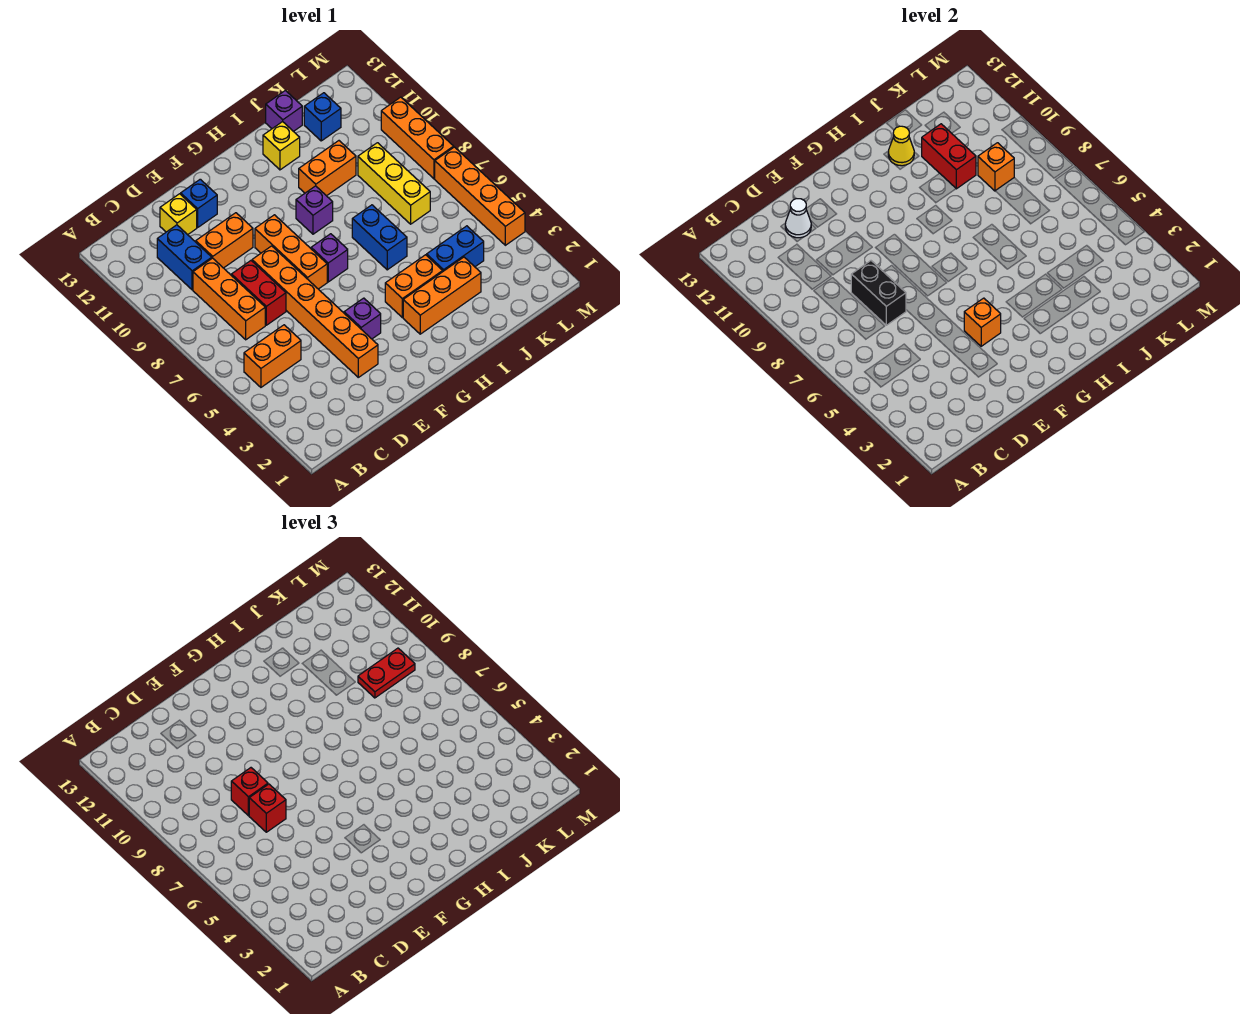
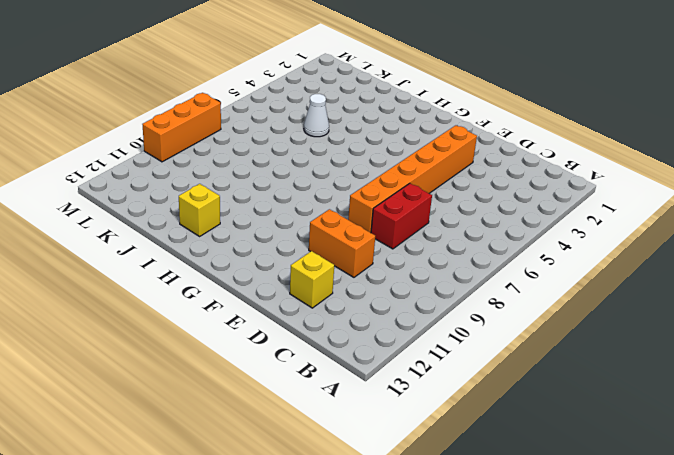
white cone J5 level 1 -> white cone D12 level 2
none -> orange brick B5:C5 level 1
none -> orange brick C7:C9 level 1
none -> blue brick C10:C11 level 1
none -> blue brick E12 level 1

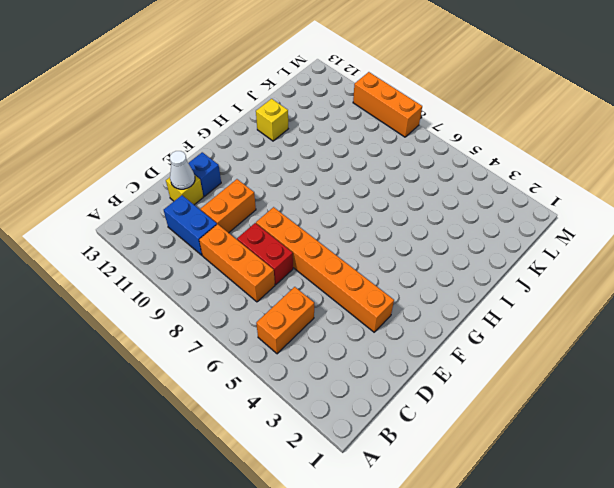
none -> purple brick F4 level 1
none -> orange brick F7:F9 level 1
none -> purple brick G7 level 1
none -> orange brick H3:J3 level 1

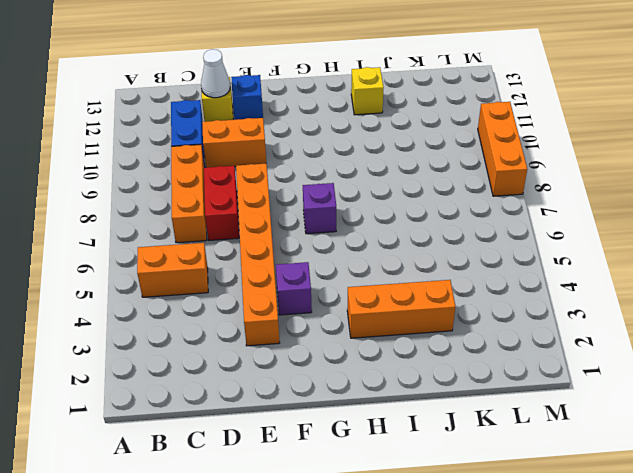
none -> orange brick F7:F9 level 1
none -> orange brick H4:I4 level 1
none -> purple brick H9 level 1
none -> blue brick I6:I7 level 1

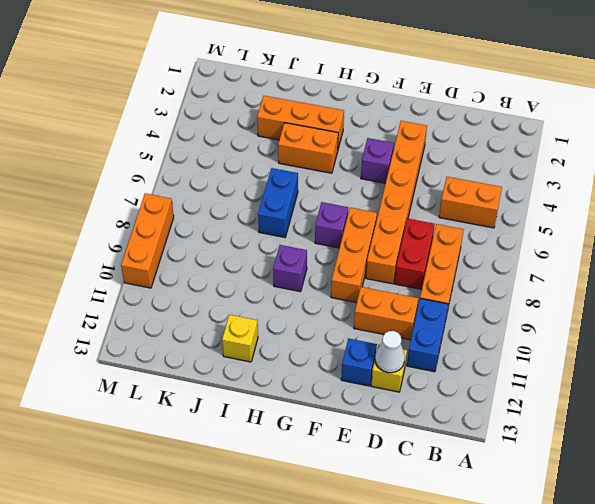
none -> orange brick I10:J10 level 1
none -> blue brick J4:K4 level 1
none -> purple brick J13 level 1
none -> yellow brick K7:K9 level 1

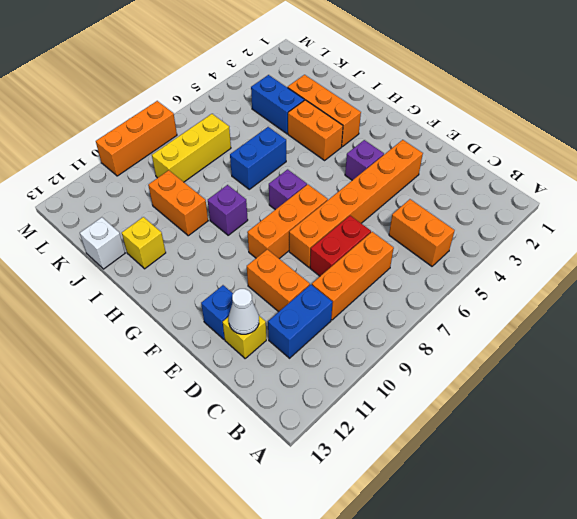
white brick J13 level 1 -> purple brick J13 level 1
none -> blue brick K12 level 1
none -> orange brick M4:M7 level 1
none -> black brick D7:D8 level 2
none -> orange brick F4 level 2

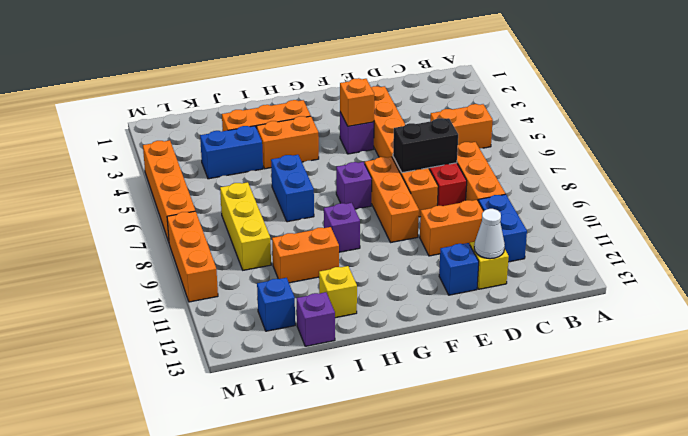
black brick D7:E7 level 2 -> black brick D7:D8 level 2
none -> yellow cone I12 level 2
none -> red brick J10:J11 level 2
none -> orange brick K9 level 2
none -> red brick D7 level 3

